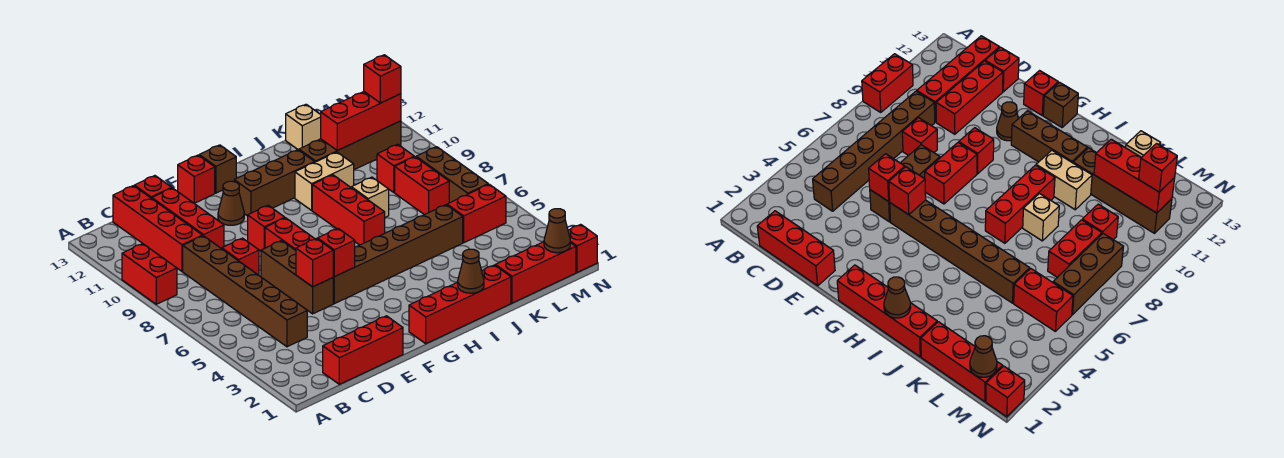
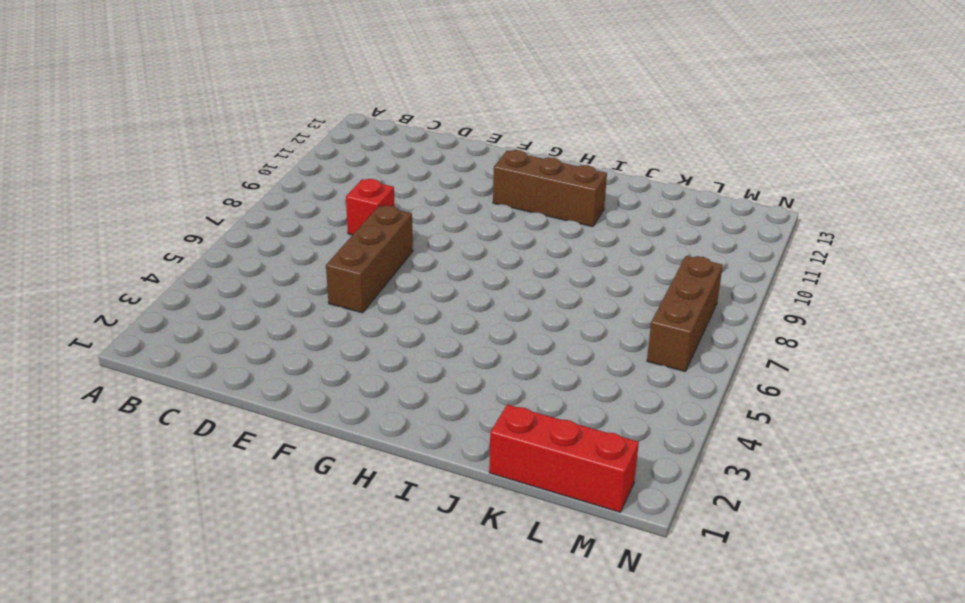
none -> red brick A9:A10 level 1
none -> red brick C1:E1 level 1
none -> brown brick C4:C9 level 1
none -> red brick C10:C13 level 1

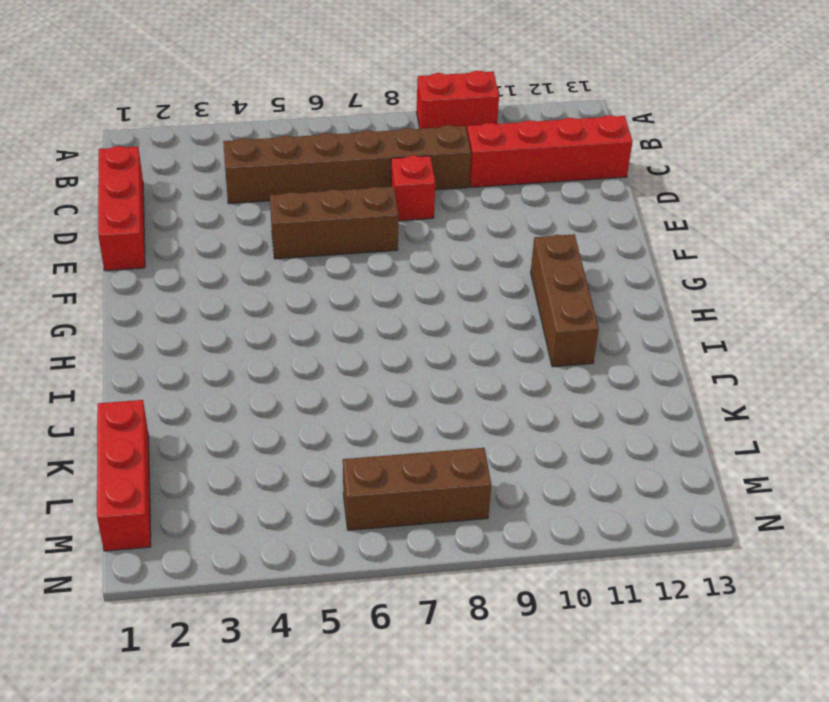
none -> red brick D10:D12 level 1
none -> red brick D13 level 1
none -> brown brick F5:K5 level 1
none -> red brick F7:F8 level 1

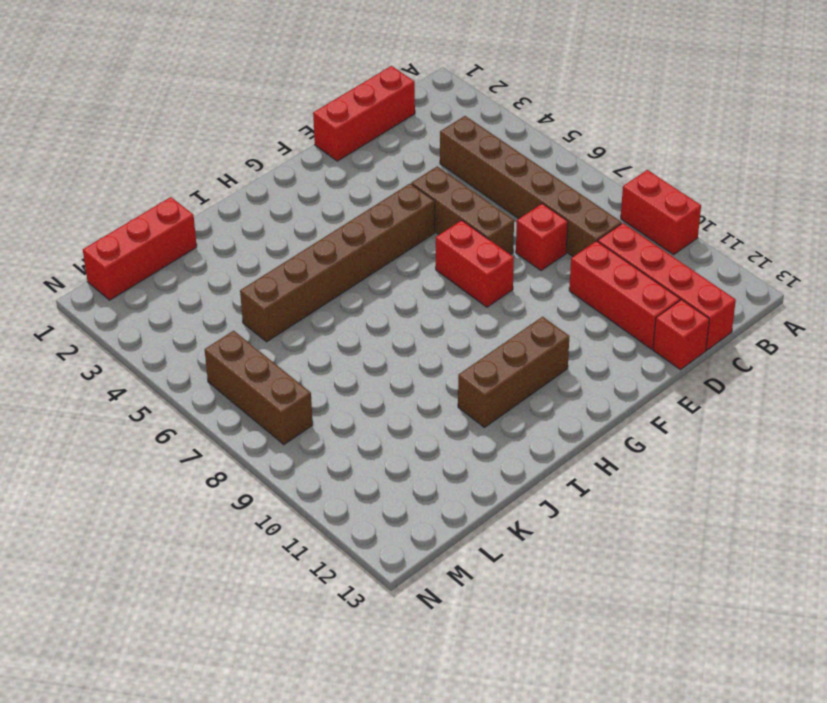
none -> red brick F9 level 1
none -> brown cone F11 level 1
none -> red brick F13 level 1
none -> red brick G1:J1 level 1

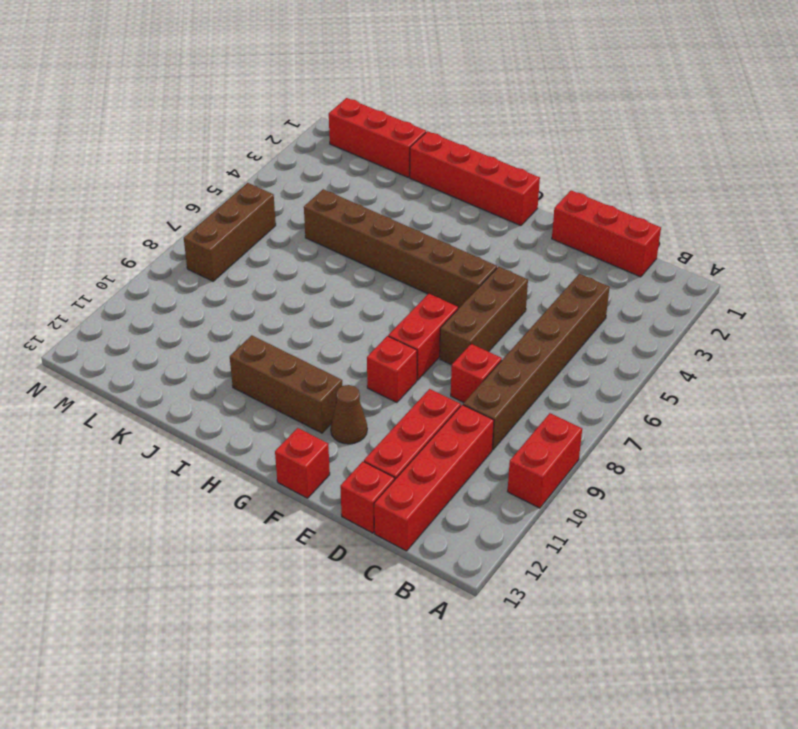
none -> brown brick G13 level 1
none -> red brick I7:I9 level 1
none -> tan brick I10:J10 level 1
none -> tan brick J8 level 1

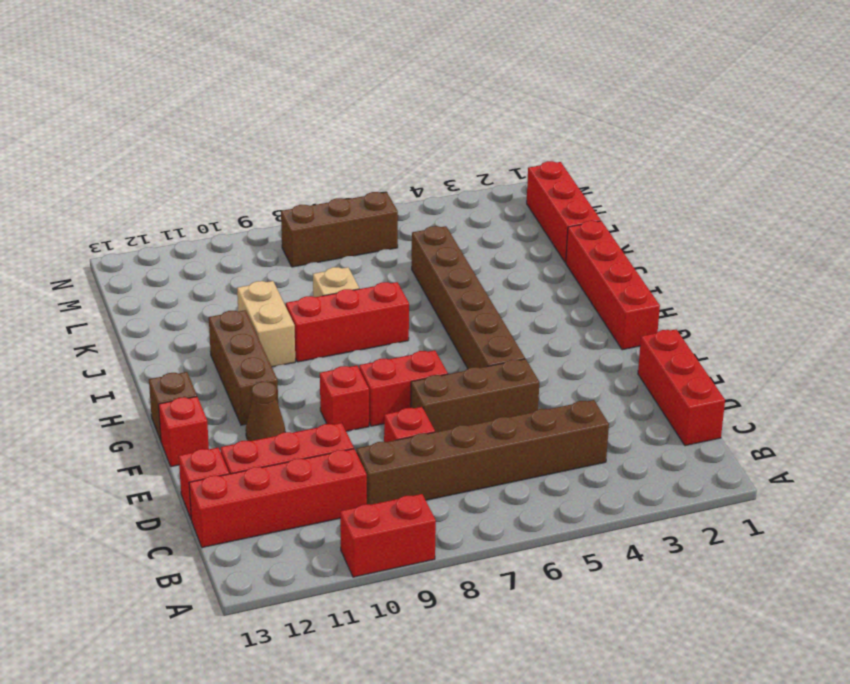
none -> brown brick J11:M11 level 1
none -> tan brick K13 level 1
none -> red brick L5:M5 level 1
none -> red brick L7:L8 level 1

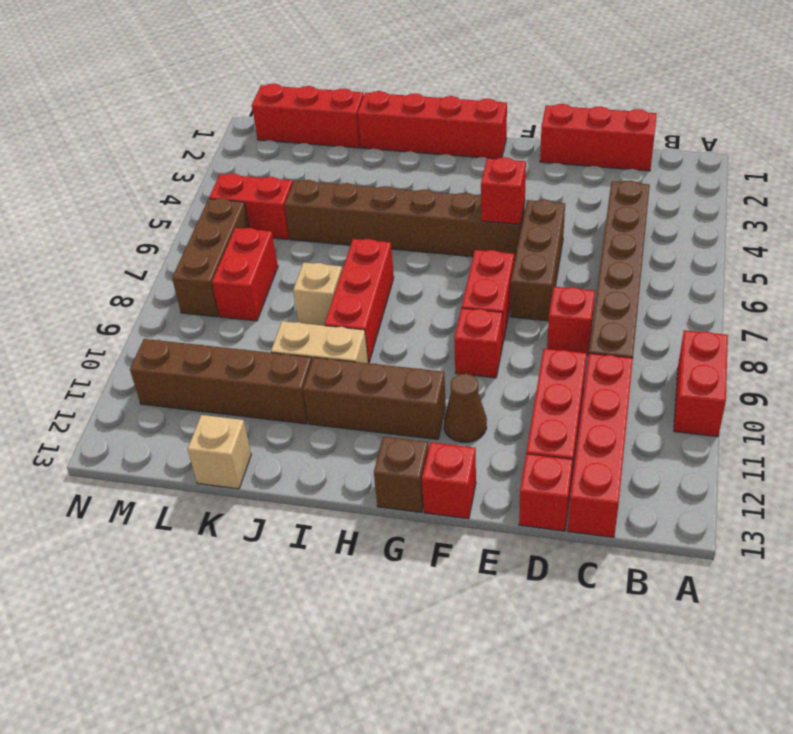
none -> red brick L9 level 1
none -> red brick N1 level 1
none -> red brick E5 level 2
none -> brown cone I1 level 2

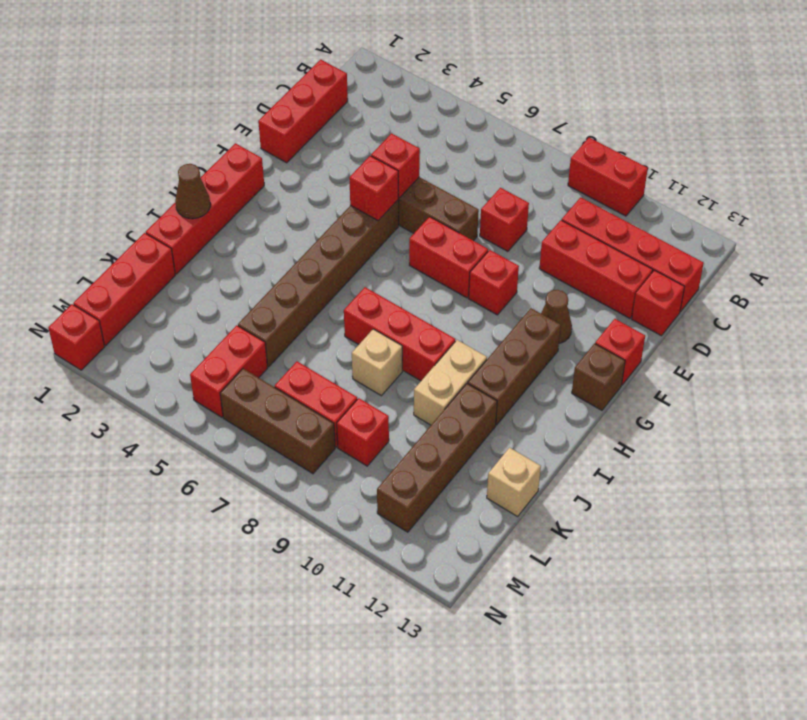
none -> brown brick C4:C9 level 1
none -> red brick K11:M11 level 2
none -> brown cone M1 level 2
none -> red brick M11 level 3

